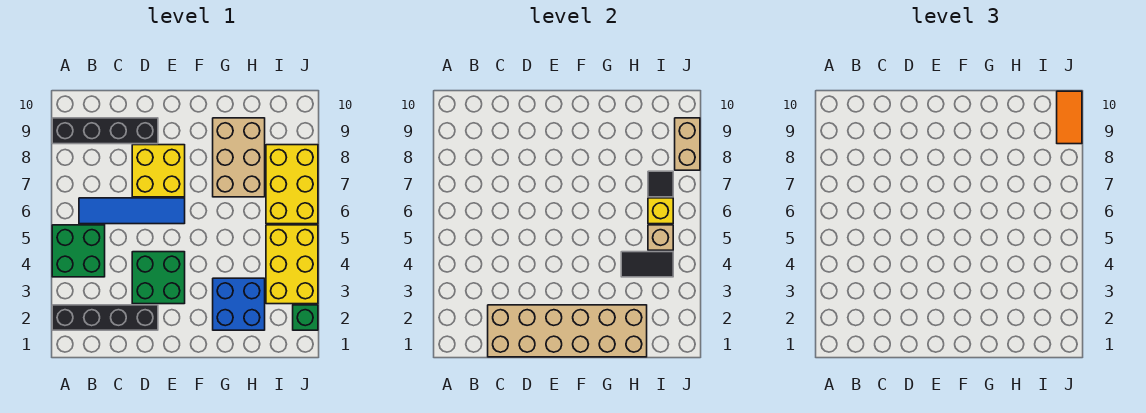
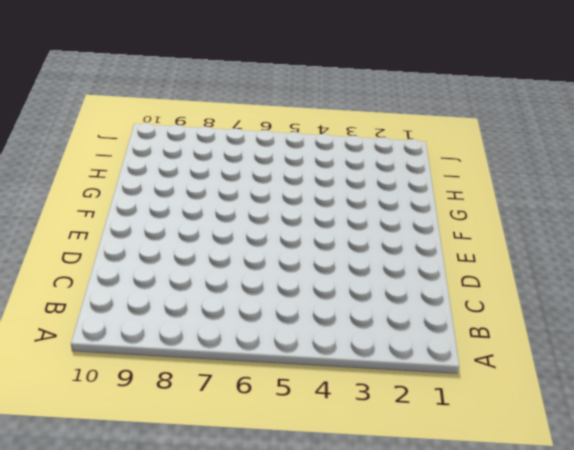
none -> black brick A2:D2 level 1
none -> green brick A4:B5 level 1
none -> black brick A9:D9 level 1

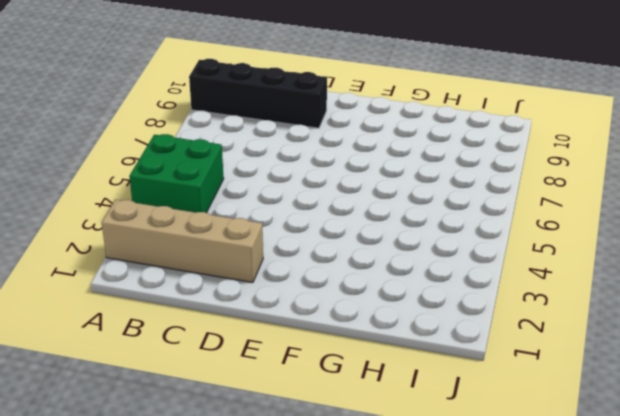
tan brick A2:D2 level 1 -> black brick A2:D2 level 1
none -> blue tile B6:E6 level 1
none -> green brick D3:E4 level 1
none -> yellow brick D7:E8 level 1

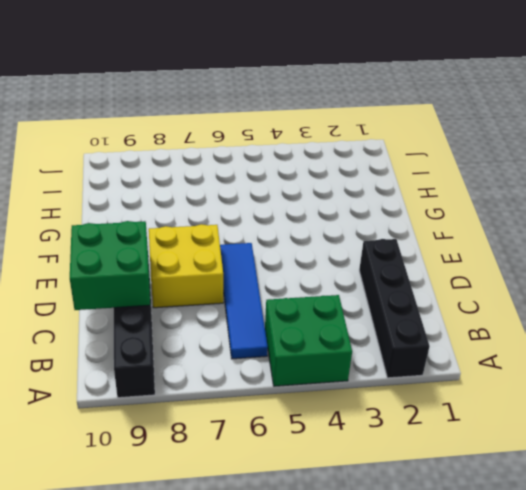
green brick C9:D10 level 2 -> green brick D3:E4 level 1
none -> blue brick G2:H3 level 1
none -> tan brick G7:H9 level 1
none -> yellow brick I3:J5 level 1

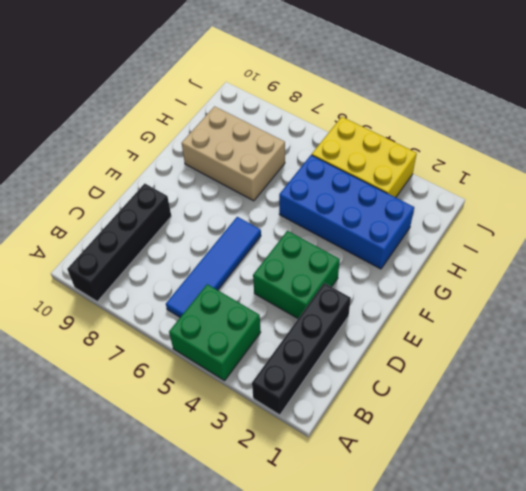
blue brick G2:H5 level 1 -> blue brick G2:H3 level 1
none -> yellow brick D7:E8 level 1
none -> yellow brick I6:J8 level 1
none -> green brick J2 level 1

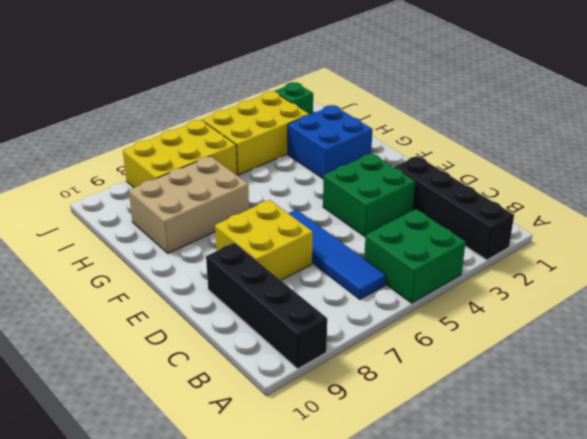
none -> tan brick C1:H2 level 2
none -> black tile H4:I4 level 2
none -> tan brick I5 level 2

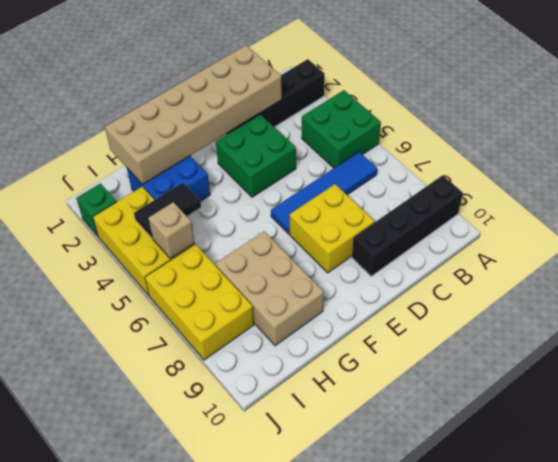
none -> yellow brick I6 level 2
none -> black tile I7 level 2
none -> tan brick J8:J9 level 2

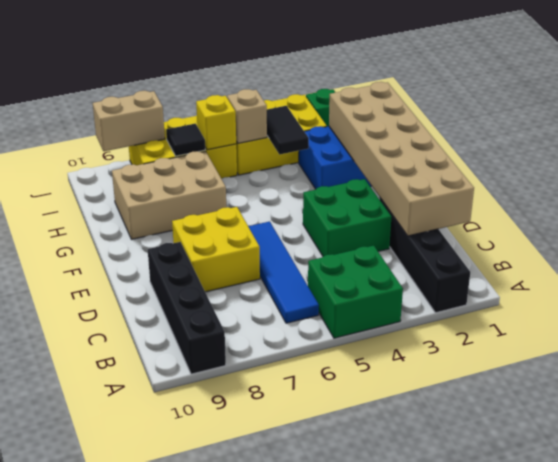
none -> orange tile J9:J10 level 3

